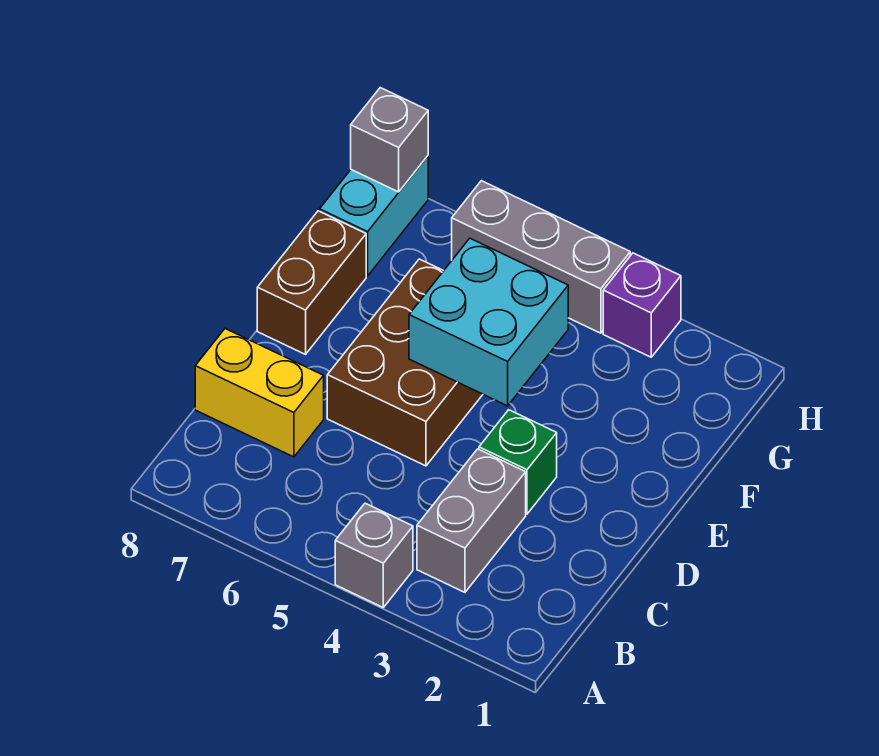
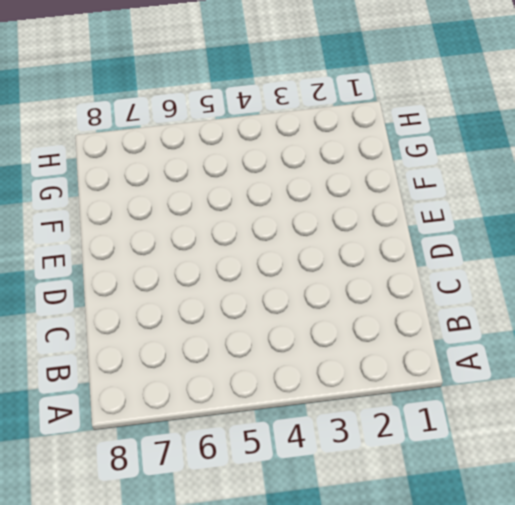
none -> grey brick A4 level 1
none -> grey brick B3:C3 level 1

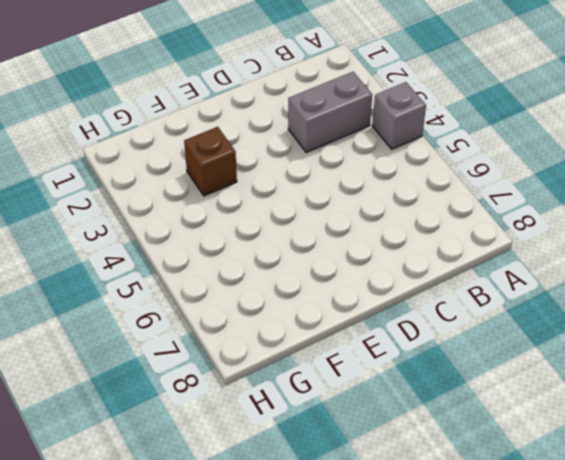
brown brick F3 level 1 -> none
none -> yellow brick C7:C8 level 1
none -> green brick D3 level 1

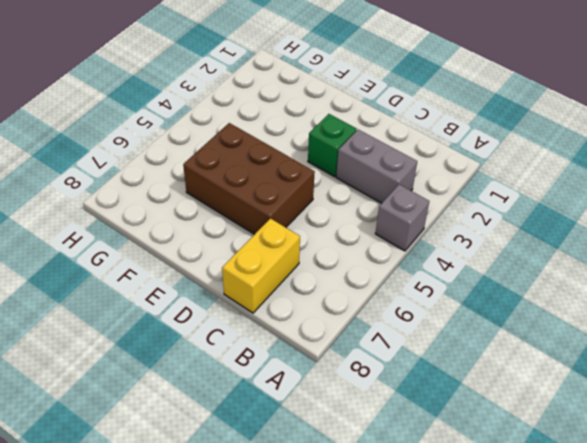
none -> brown brick E8:F8 level 1
none -> cyan brick G8:H8 level 1

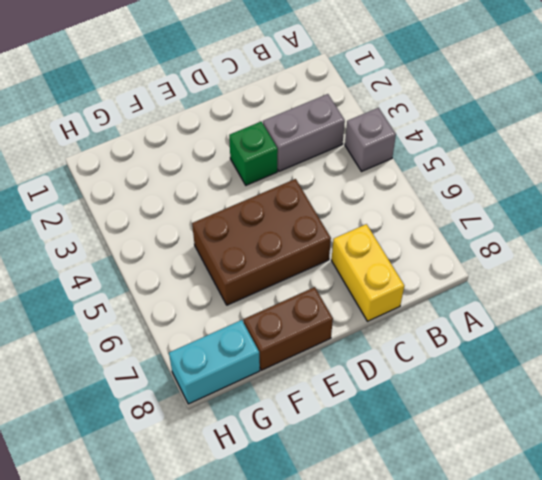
none -> purple brick H3 level 1
none -> grey brick H4:H6 level 1

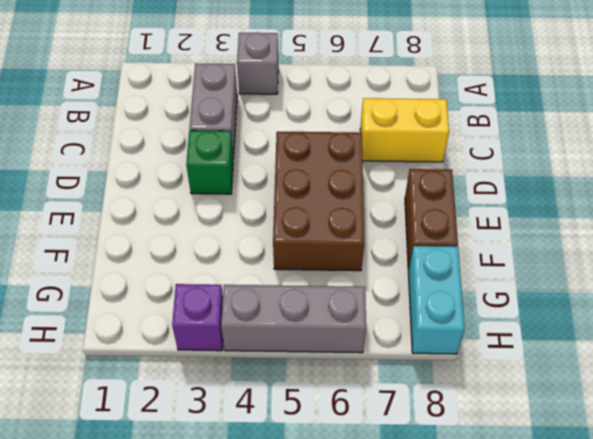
none -> cyan brick E4:F5 level 2
none -> grey brick H8 level 2

